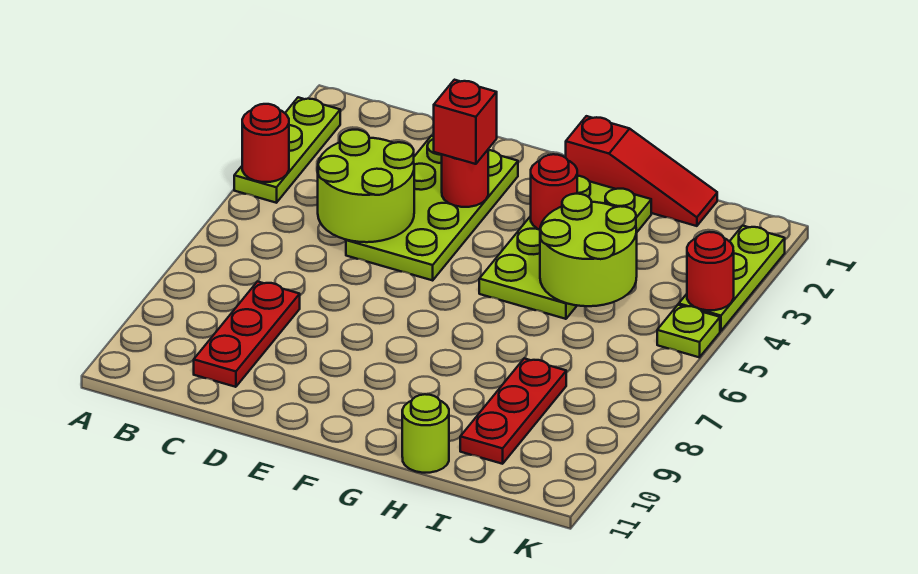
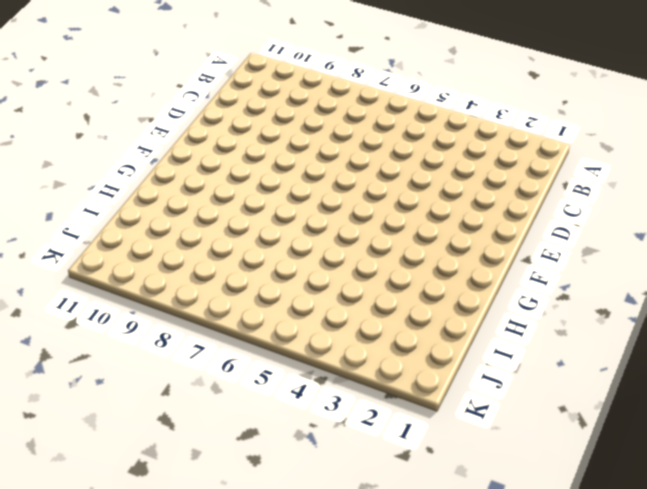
none -> lime plate A2:A4 level 1
none -> red plate C8:C10 level 1
none -> lime plate D2:E5 level 1

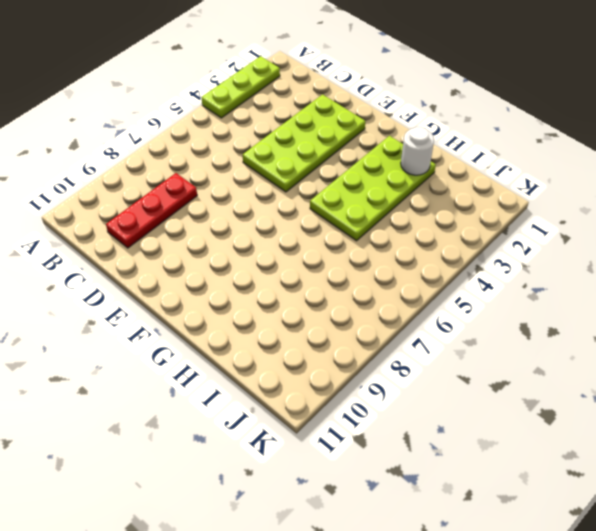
white round brick H2 level 2 -> none
none -> red slope G1:I1 level 1 top G
none -> lime round brick H11 level 1
none -> red plate I8:I10 level 1

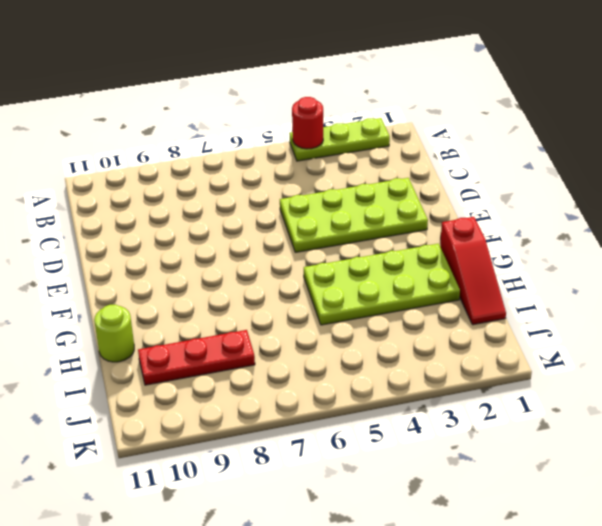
none -> red plate C8:C10 level 1
none -> lime plate K2:K4 level 1
none -> lime plate K5 level 1

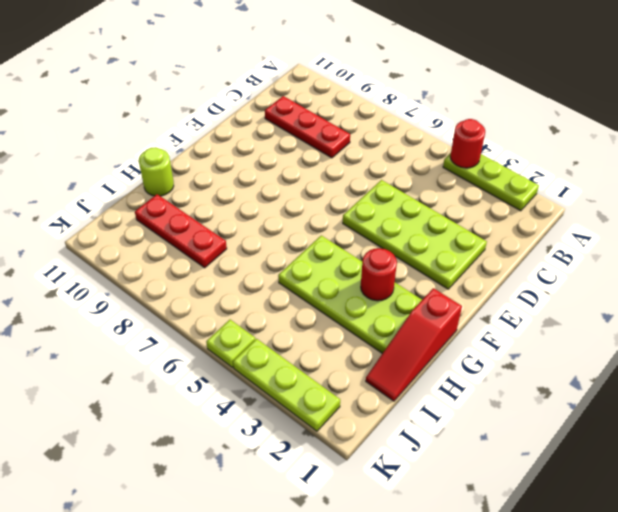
none -> lime round brick C4:D5 level 2
none -> red round brick E3 level 2
none -> lime round brick H4:I5 level 2

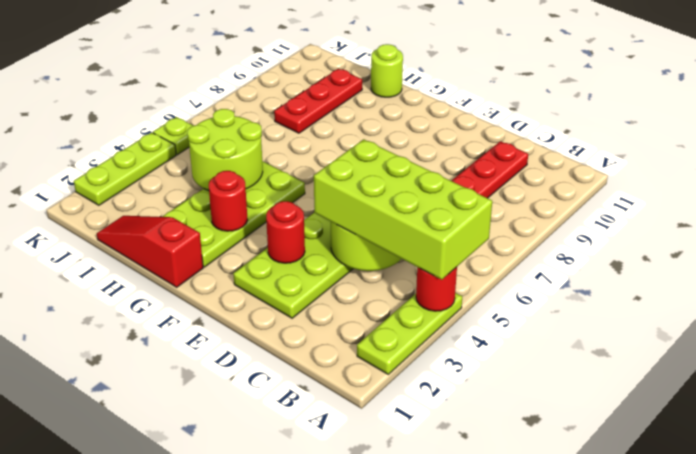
lime brick A4:D5 level 3 -> none
none -> red round brick K4 level 2
none -> red brick E3 level 3

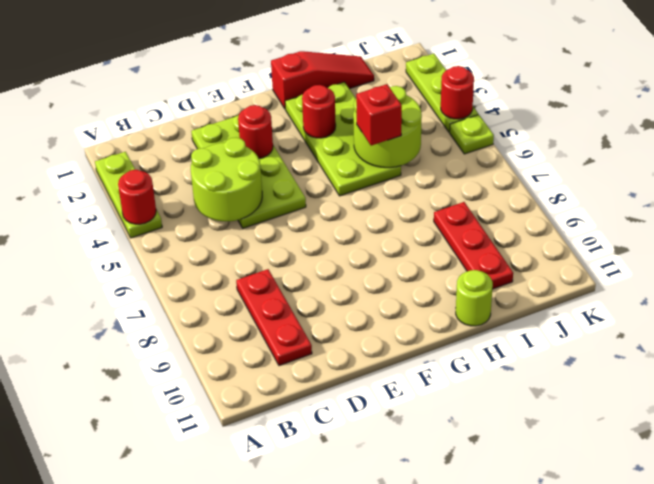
red brick H5 level 3 -> red brick E3 level 3

